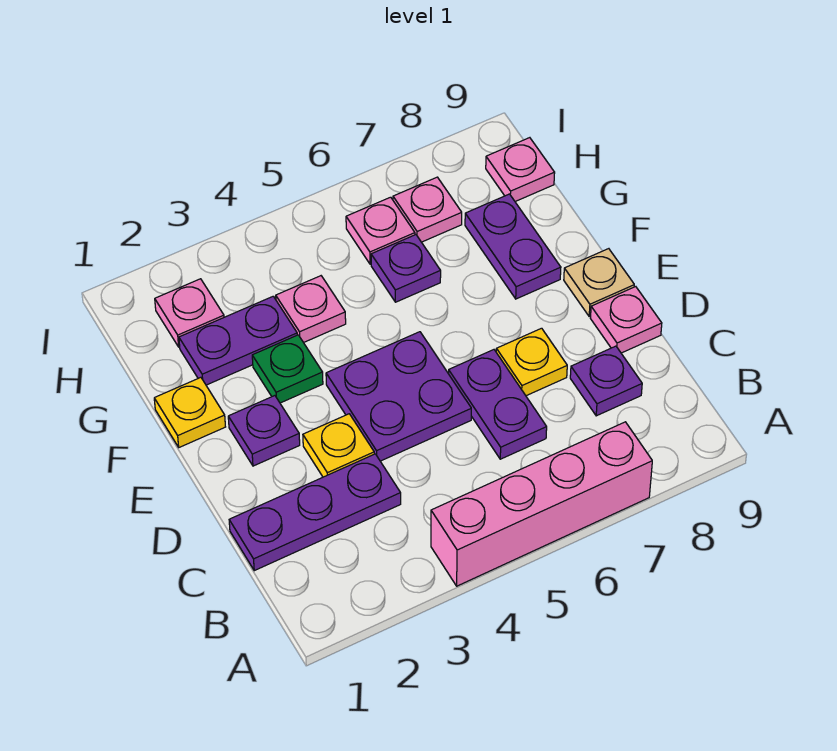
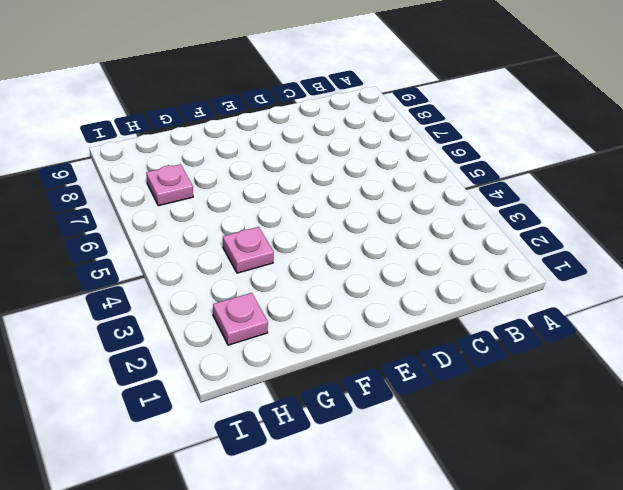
none -> pink brick A4:A7 level 1
none -> purple plate C1:C3 level 1
none -> purple plate C6:D6 level 1

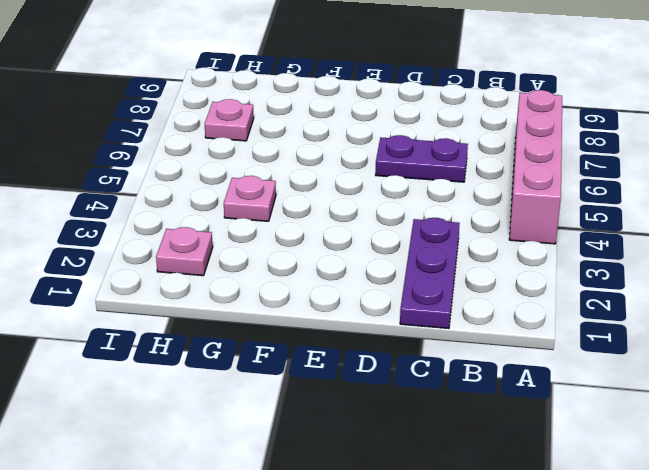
none -> purple plate C8 level 1
none -> yellow plate D3 level 1
none -> purple plate D4:E5 level 1

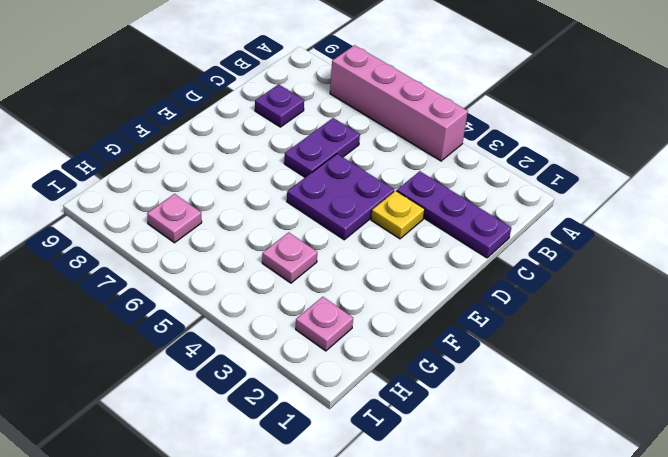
none -> yellow plate D7 level 1
none -> pink plate D9 level 1
none -> purple plate E2 level 1

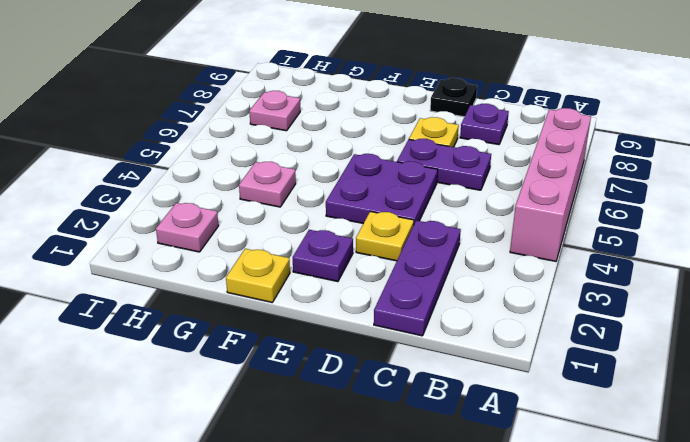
black plate D9 level 1 -> pink plate D9 level 1
none -> tan plate E9 level 1
none -> green plate F3 level 1
none -> purple plate F8:G8 level 1

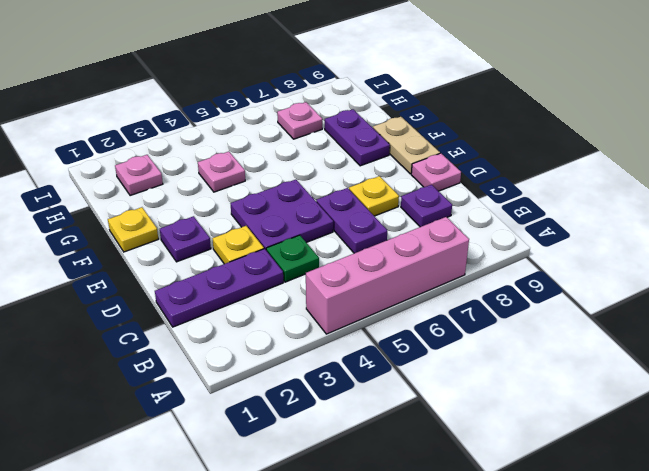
green plate C4 level 1 -> green plate F3 level 1
tan plate E9:F9 level 1 -> tan plate E9 level 1
none -> purple plate G2:G3 level 1
none -> purple plate G6 level 1
none -> pink plate H6 level 1

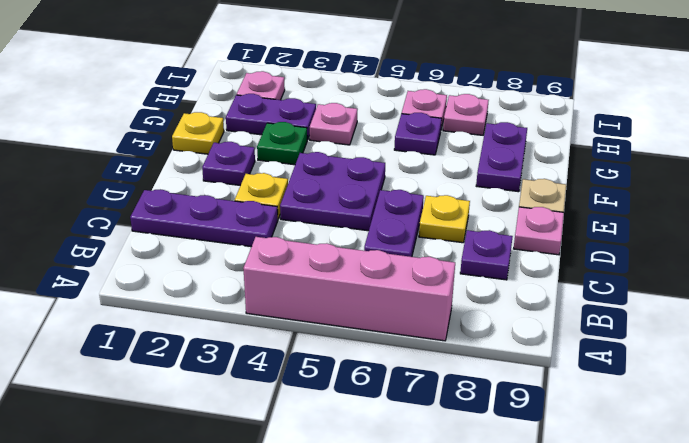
none -> pink plate H9 level 1

